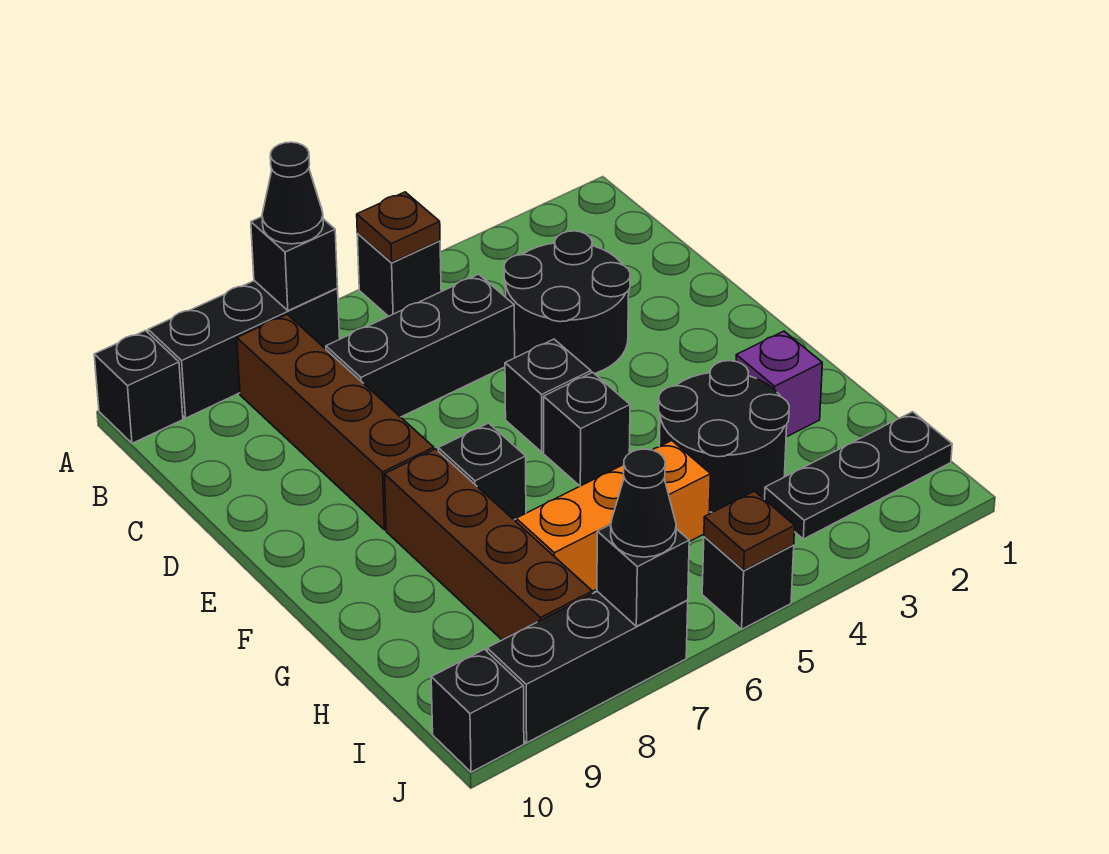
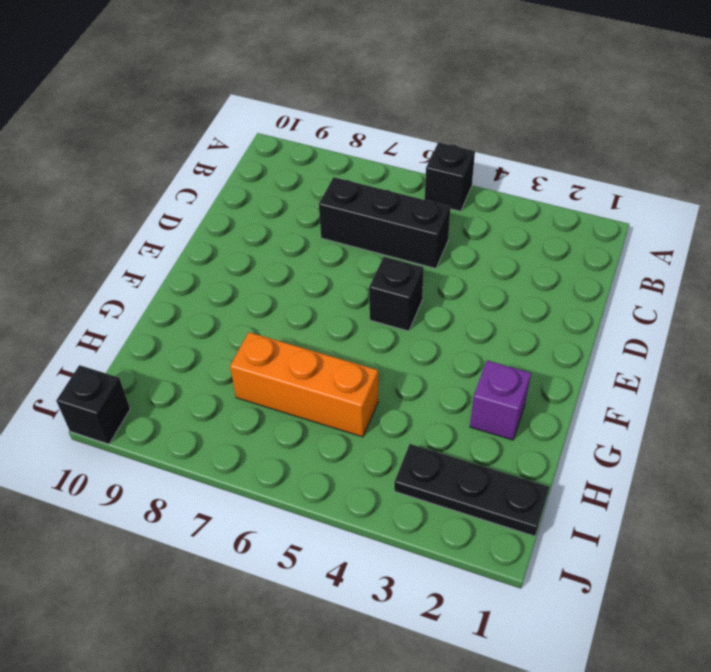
none -> black brick A7:A9 level 1
none -> black brick A10 level 1
none -> brown brick B8:E8 level 1

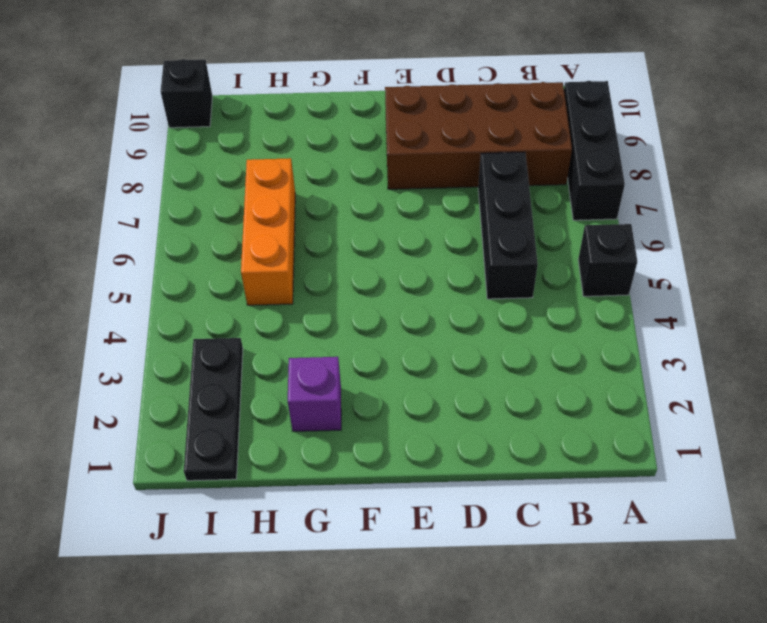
brown brick B8:E9 level 1 -> brown brick B8:E8 level 1
none -> black brick A10 level 1
none -> black round brick C3:D4 level 1
none -> black brick E5 level 1

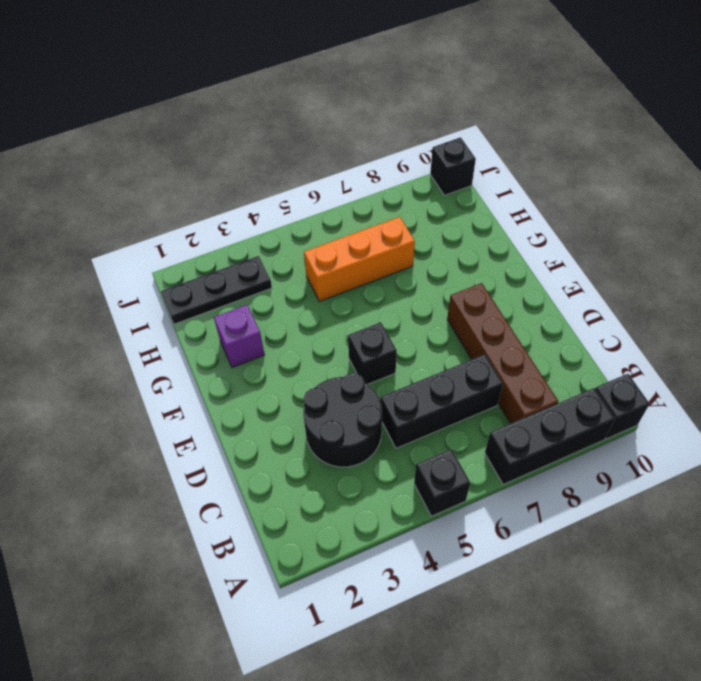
none -> black brick F5 level 1
none -> black brick F7 level 1
none -> brown brick F8:I8 level 1

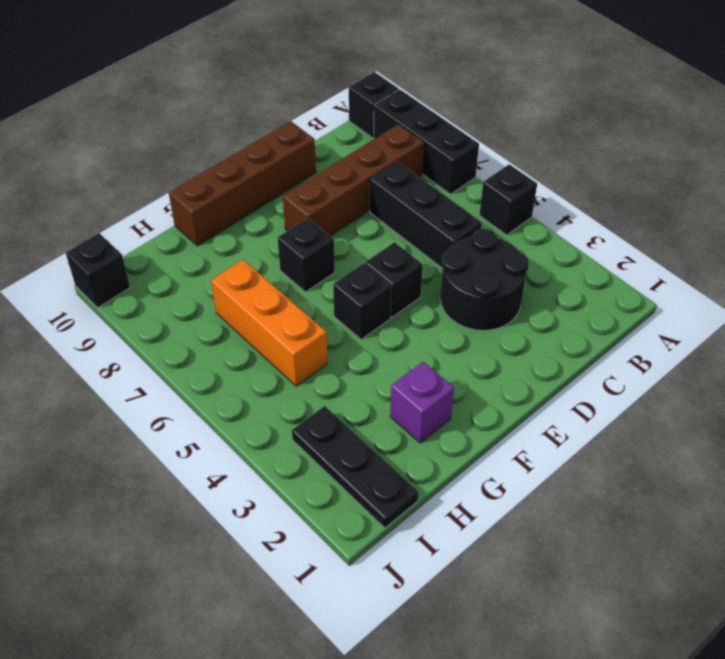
brown brick D10:G10 level 1 -> brown brick F8:I8 level 1
none -> black round brick G3:H4 level 1
none -> black brick J5 level 1
none -> black brick J7:J9 level 1

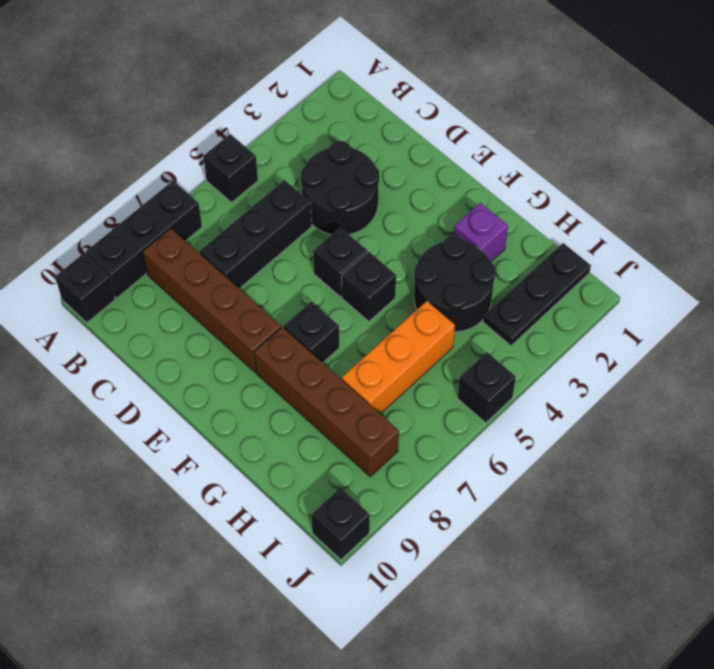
none -> black brick J7:J9 level 1
none -> brown plate A5 level 2
none -> black brick A7 level 2

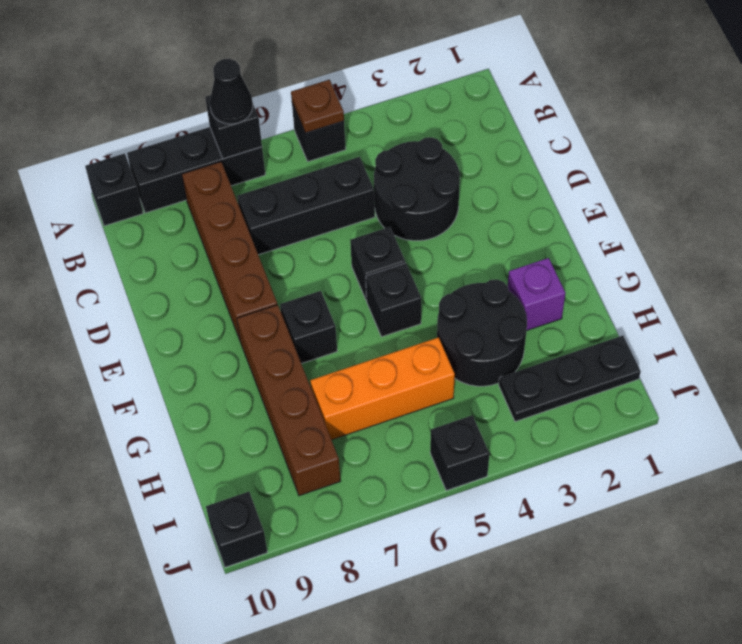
none -> black brick J7:J9 level 1
none -> brown plate J5 level 2
none -> black brick J7 level 2

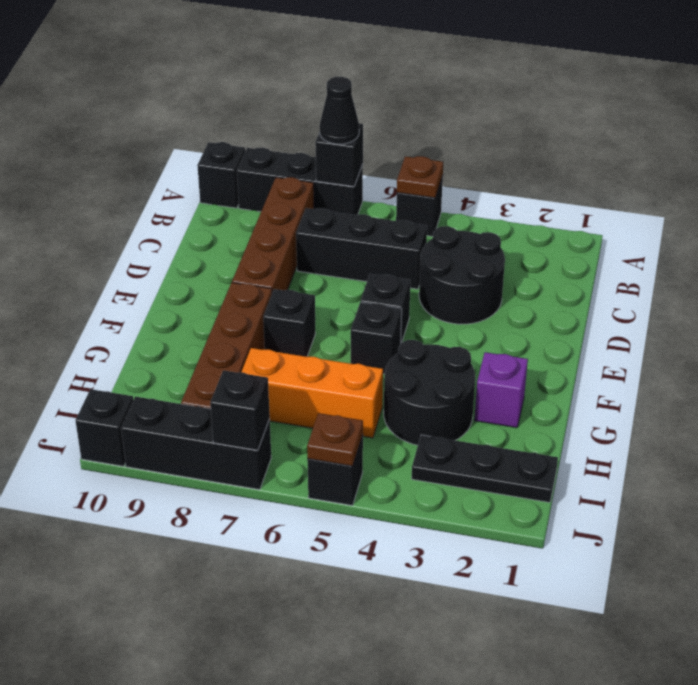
none -> black cone J7 level 3

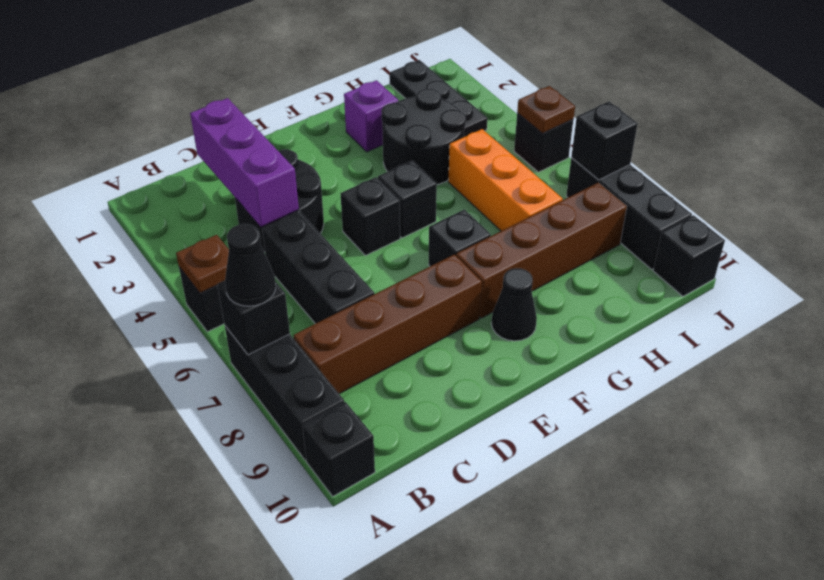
purple brick C2:C4 level 2 -> none
black cone F9 level 1 -> black cone J7 level 3

